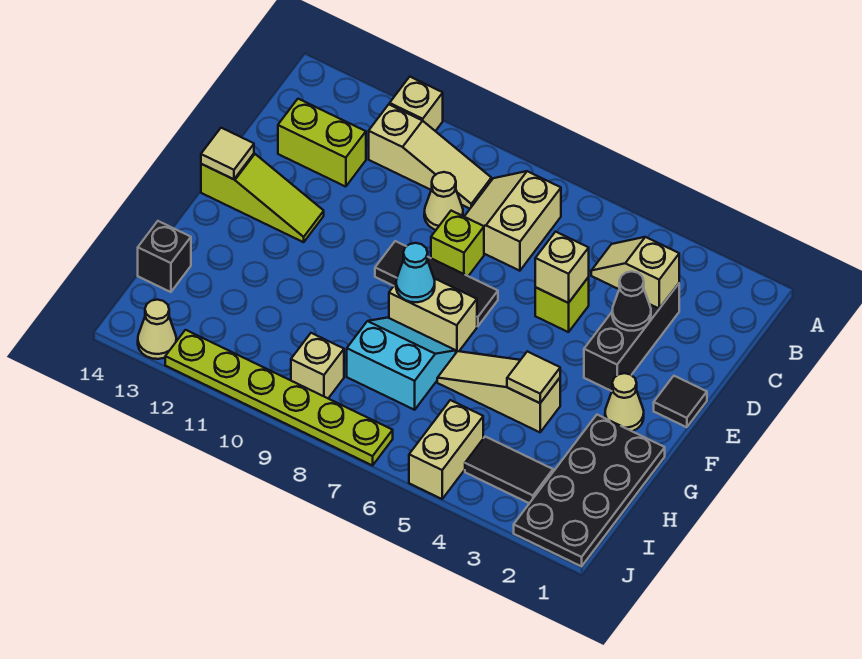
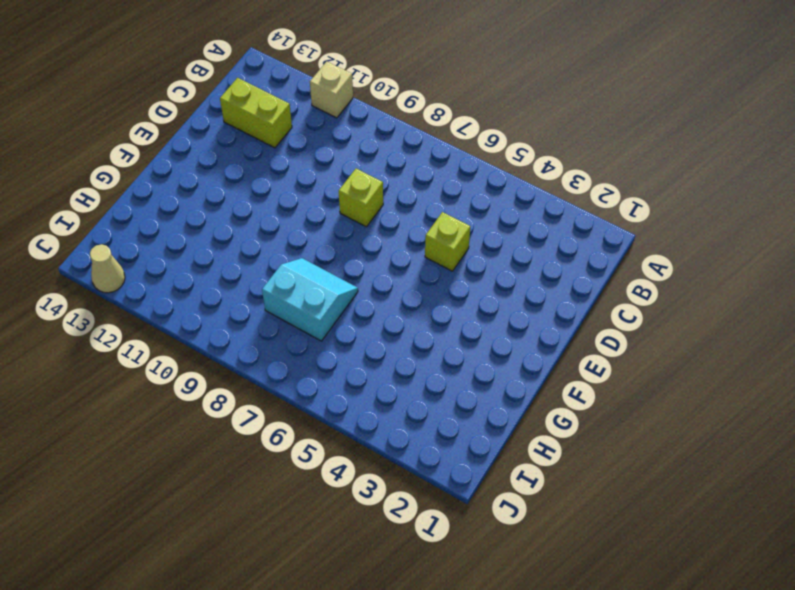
none -> tan slope B7:C8 level 1 top 7
none -> tan slope B9:B11 level 1 top 11
none -> black brick C3:E3 level 1

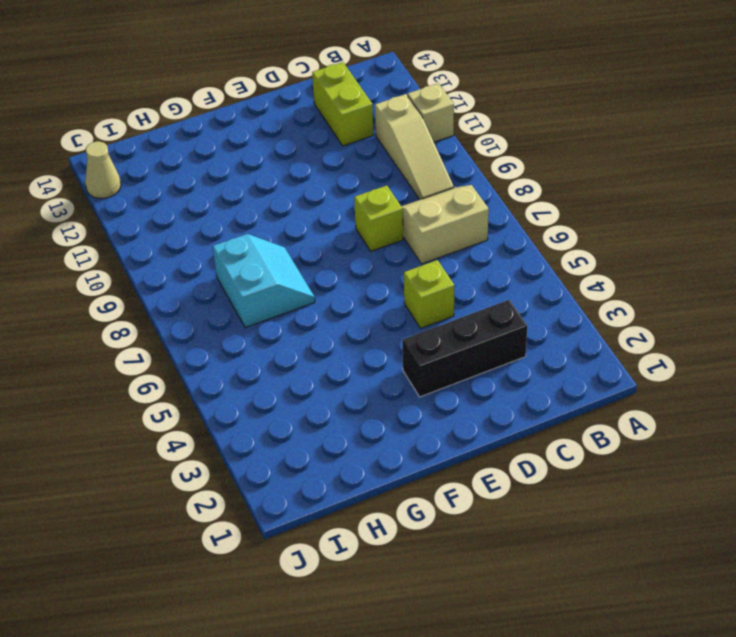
none -> tan cone C9 level 1
none -> black tile E1 level 1
none -> black tile E7:E9 level 1

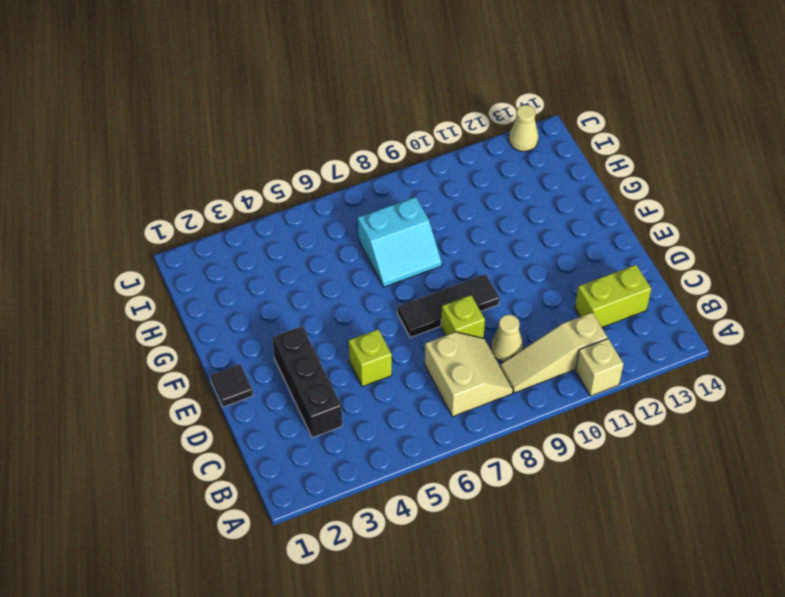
none -> lime slope E12:E14 level 1 top 14
none -> tan cone F2 level 1
none -> tan brick F7:F8 level 1

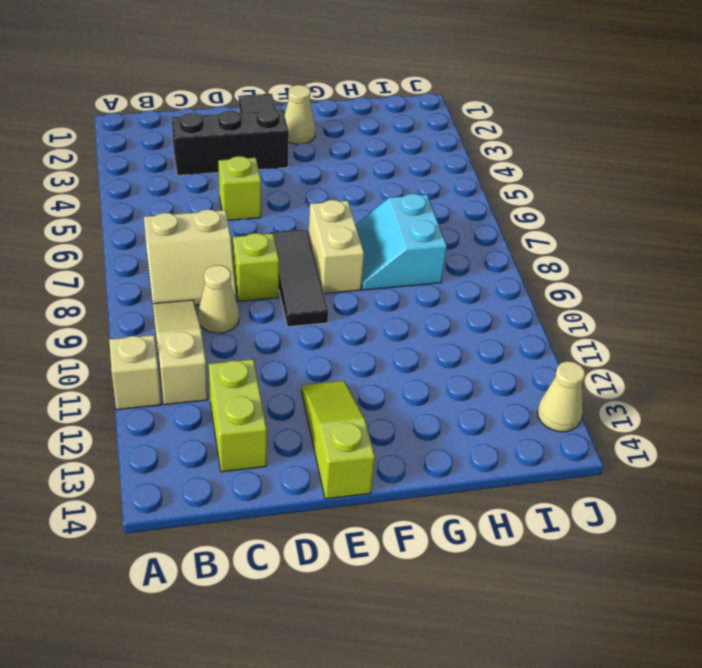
none -> black plate G1:J2 level 1
none -> tan slope G4:G6 level 1 top 4
none -> black brick H14 level 1

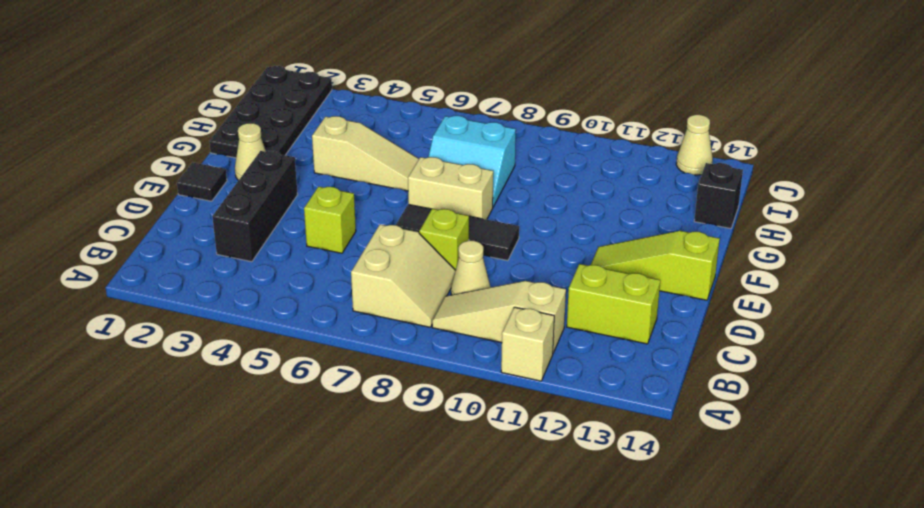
none -> black tile I3:I4 level 1
none -> tan brick I5:J5 level 1
none -> tan brick I9 level 1

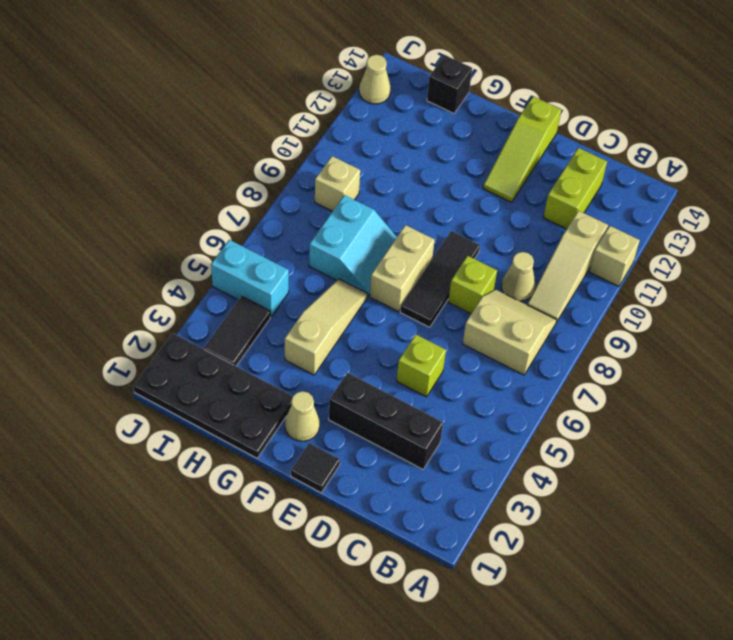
cyan brick I5:J5 level 1 -> tan brick I5:J5 level 1
none -> lime plate J7:J12 level 1
none -> tan slope C3:C4 level 2 top 3
none -> black cone D3 level 2

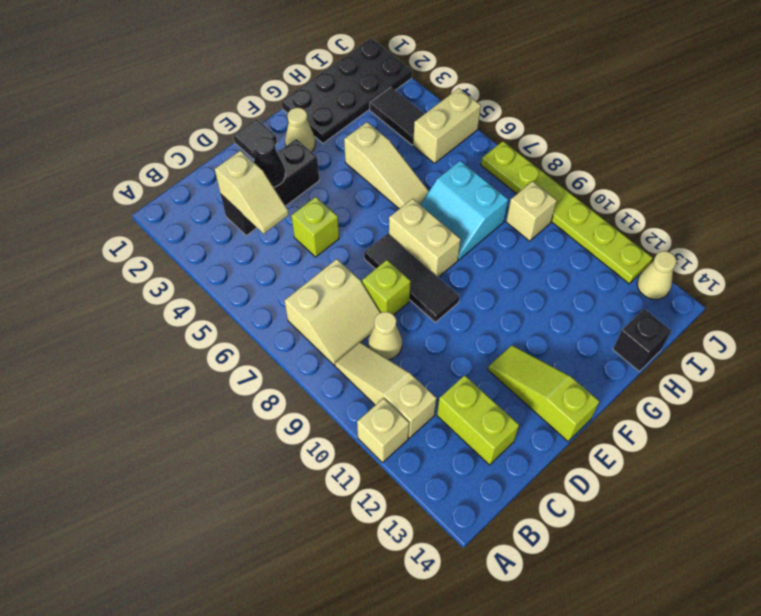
none -> tan brick D5 level 2
none -> tan tile E14 level 2
none -> cyan cone F8 level 2

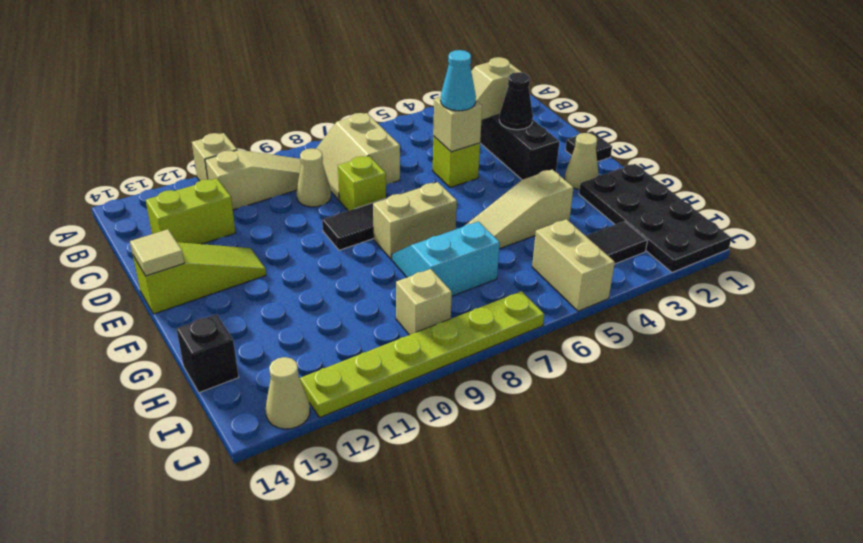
cyan cone D5 level 3 -> cyan cone F8 level 2
none -> tan tile G4 level 2

